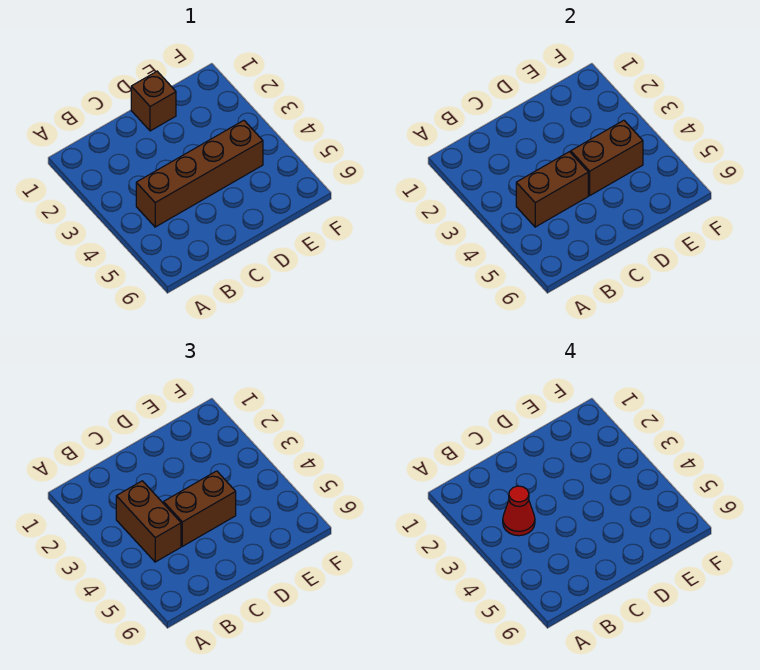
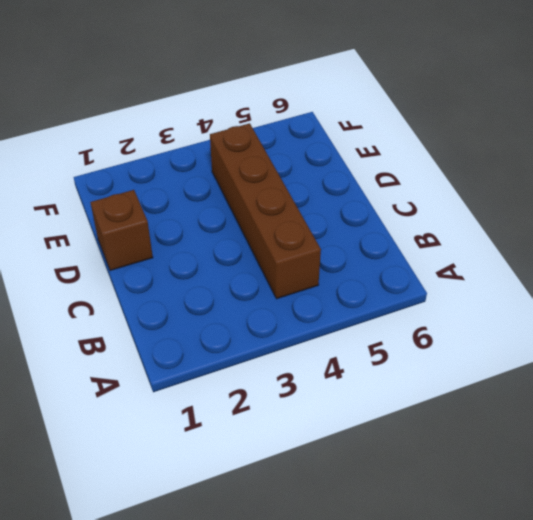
none -> brown brick B4:C4 level 2
none -> brown brick D4:E4 level 2

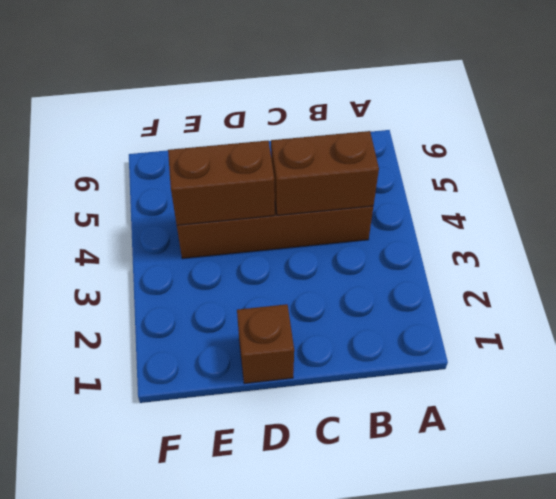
none -> brown brick B3:B4 level 3
none -> brown brick C4:D4 level 3

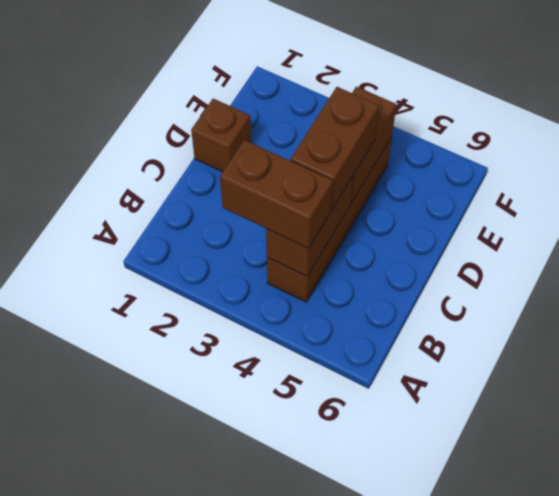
none -> red cone B3 level 4

